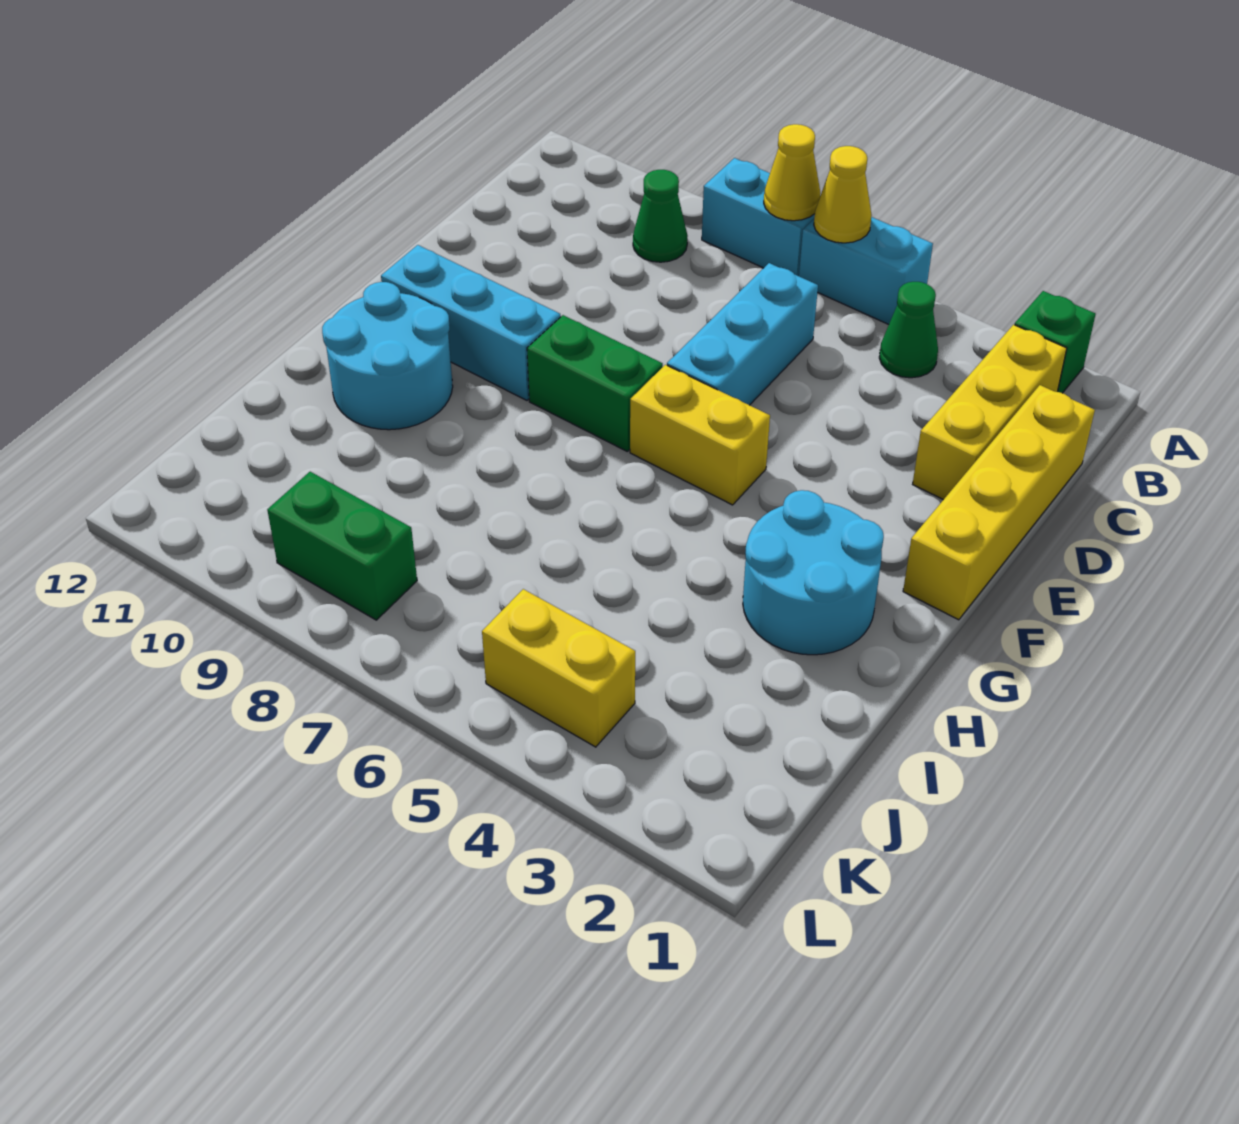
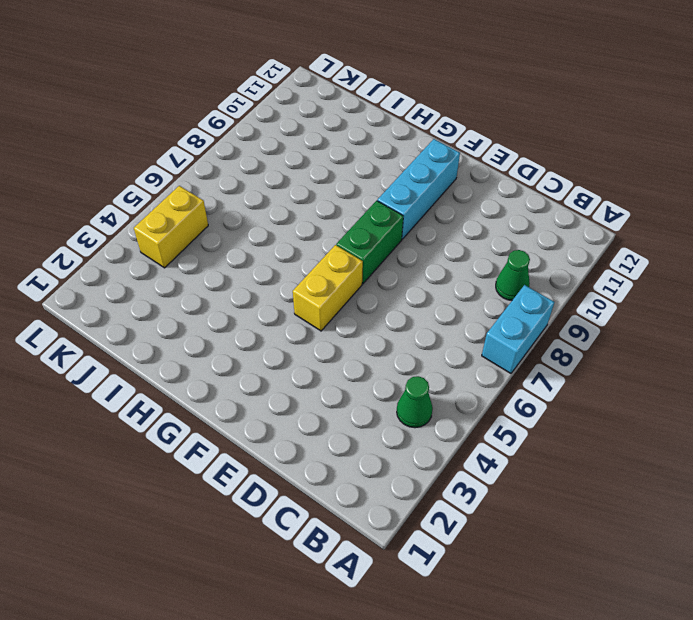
none -> green brick A2 level 1
none -> cyan brick A5:A6 level 1
none -> yellow brick B2:D2 level 1

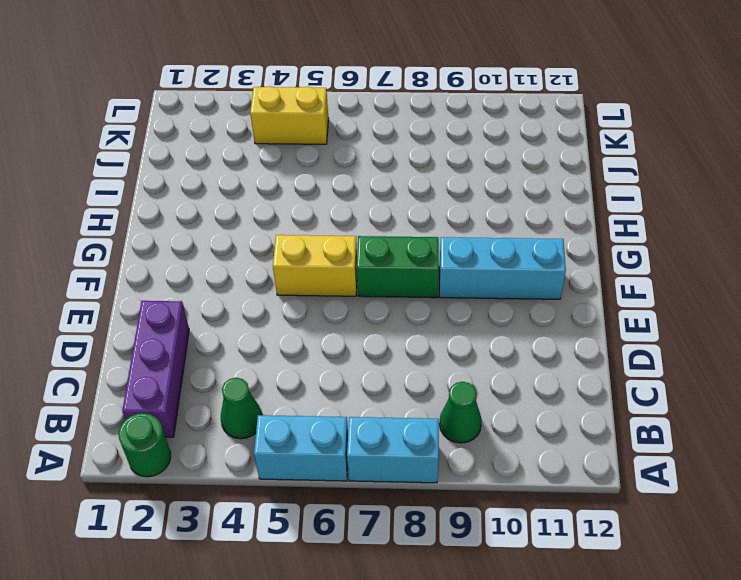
green round brick A2 level 1 -> green brick A2 level 1
purple brick B2:D2 level 1 -> yellow brick B2:D2 level 1
none -> yellow brick C1:F1 level 1
none -> cyan brick C6:E6 level 1
none -> cyan round brick G2:H3 level 1

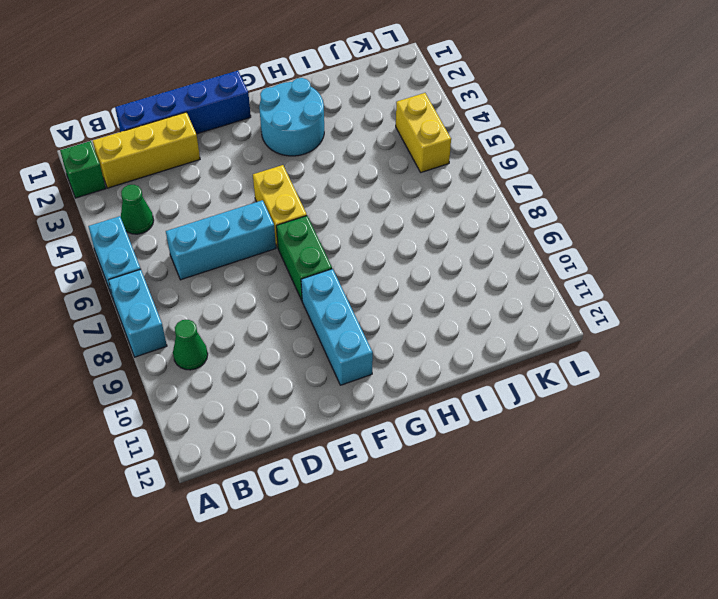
blue brick C1:F1 level 1 -> yellow brick C1:F1 level 1
none -> cyan round brick G10:H11 level 1
none -> green brick K8:K9 level 1
none -> yellow cone A6 level 2

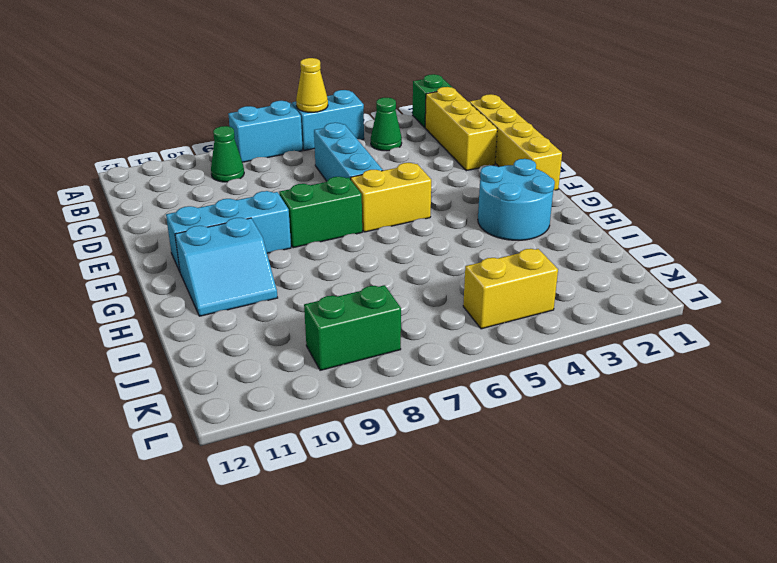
cyan slope G10:H11 level 1 top G -> cyan round brick G10:H11 level 1
none -> yellow cone A7 level 2

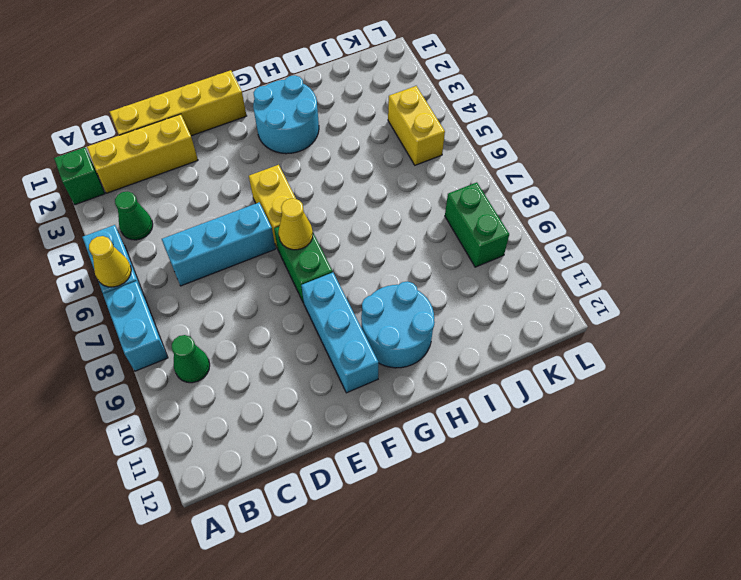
yellow cone F7 level 2 -> yellow cone A7 level 2

